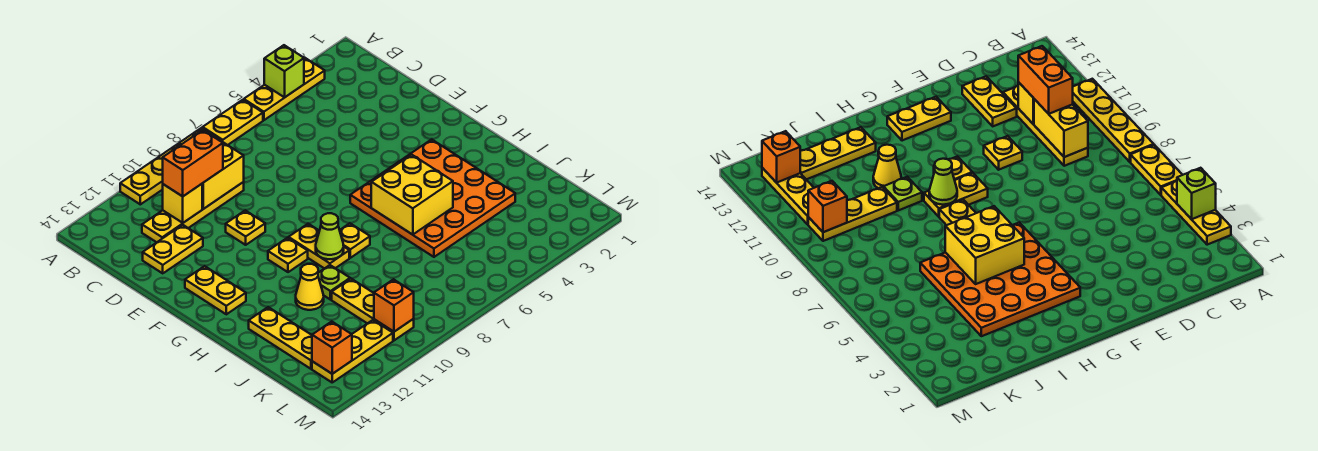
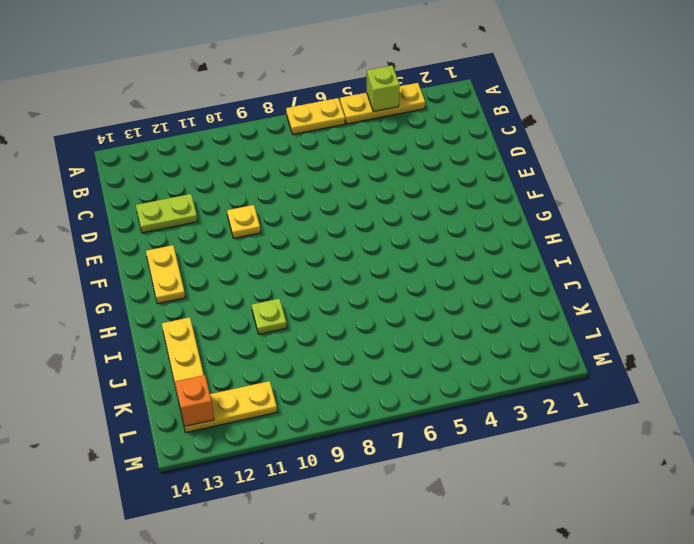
lime plate D12:D13 level 1 -> yellow plate D12:D13 level 1
none -> yellow plate A8:A11 level 1
none -> yellow plate C9:C12 level 1
none -> orange plate G3:J6 level 1

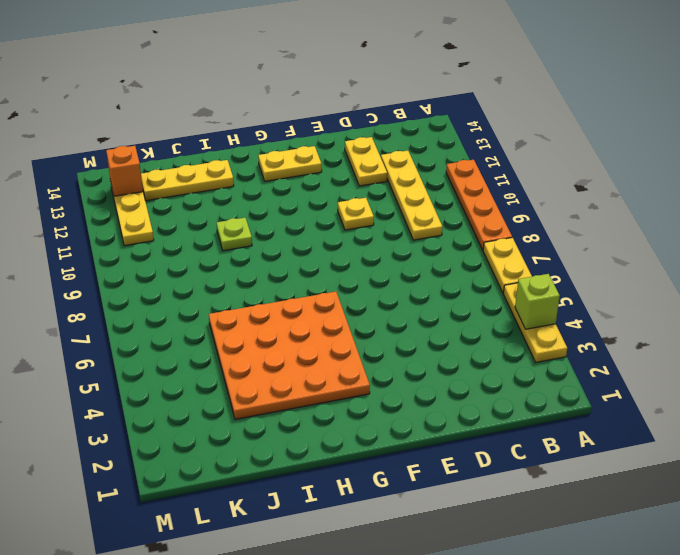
orange plate A8:A11 level 1 -> yellow plate A8:A11 level 1
none -> yellow plate G9:H9 level 1
none -> yellow plate G10 level 1
none -> yellow plate H8 level 1

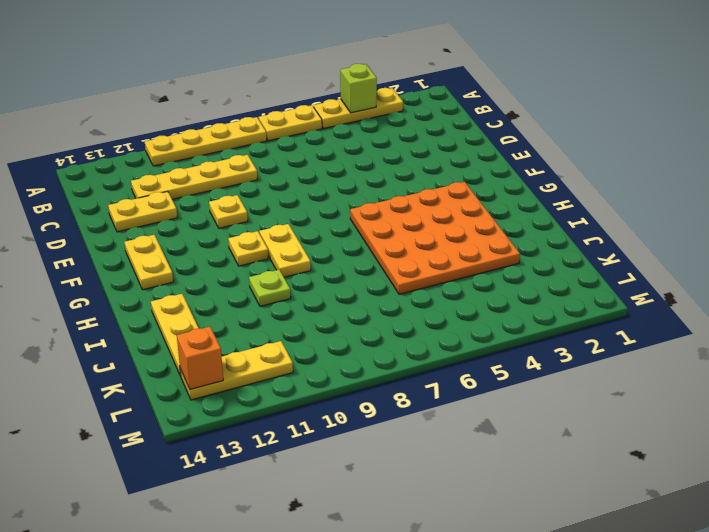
none -> yellow plate H8 level 1
none -> yellow cone I11 level 1
none -> yellow plate J10:L10 level 1

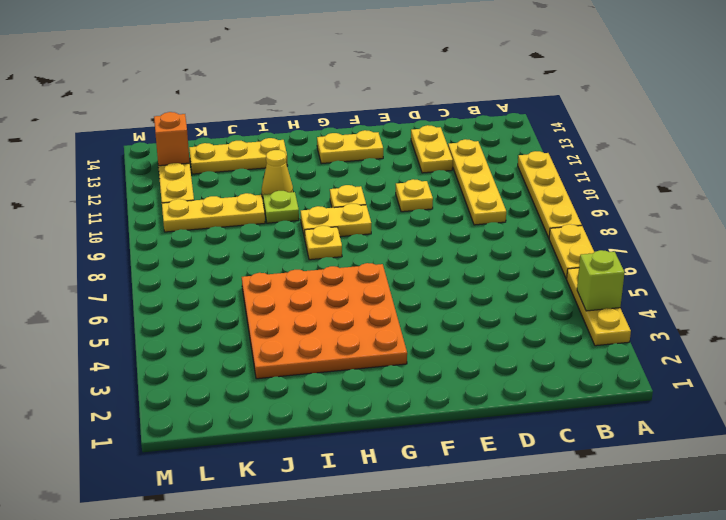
none -> yellow brick C9:C10 level 2
none -> yellow brick C11 level 2
none -> yellow brick H5:I6 level 2

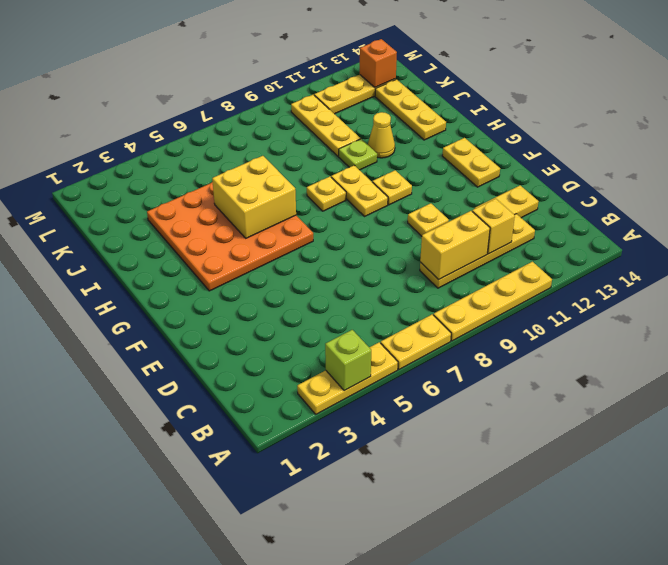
none -> lime cone H9 level 2
none -> orange brick L10 level 2
none -> orange brick C10:C11 level 3

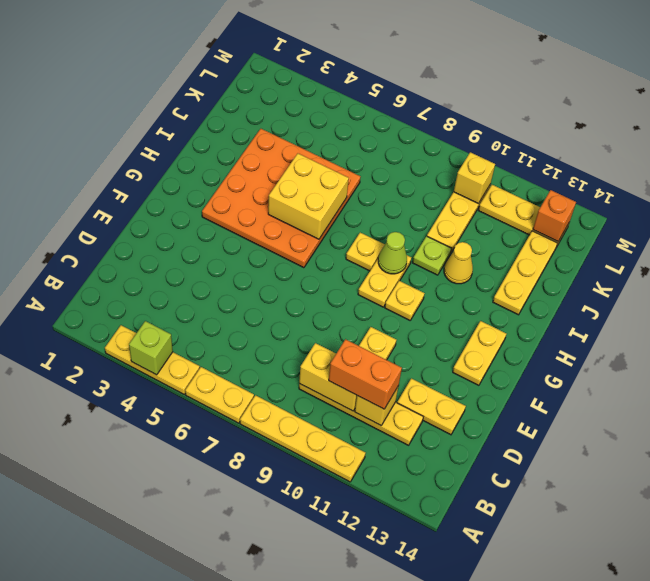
yellow brick L10 level 2 -> orange brick L10 level 2

